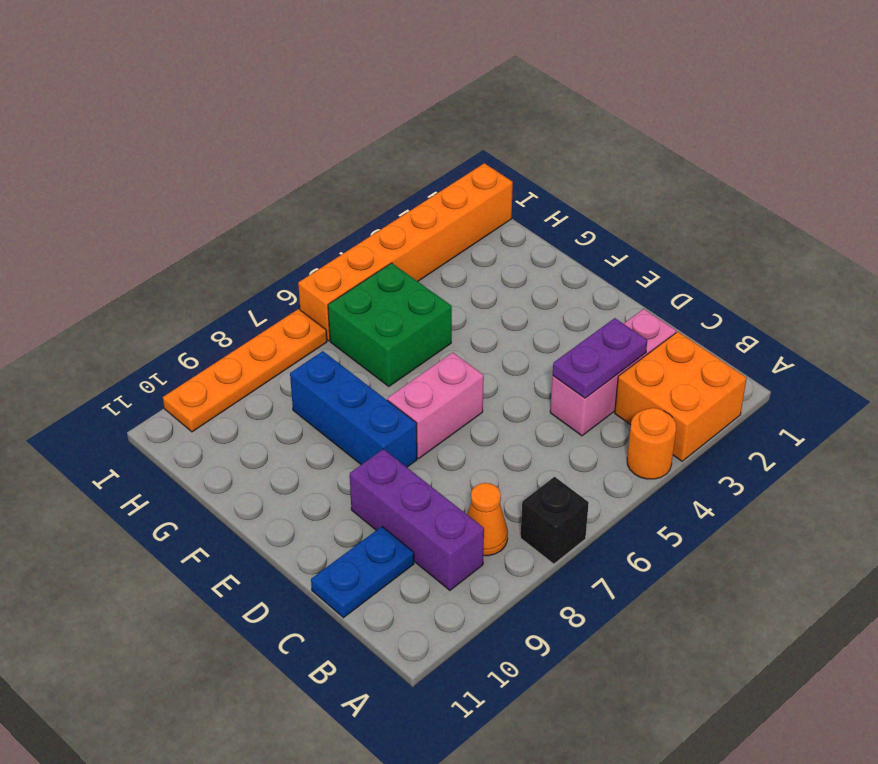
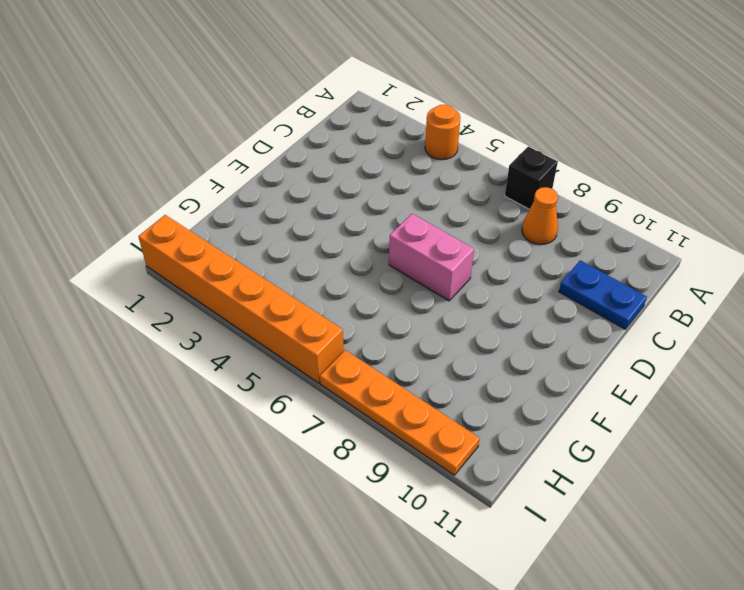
none -> orange brick A2:B3 level 1
none -> purple brick B9:D9 level 1
none -> pink brick C2:C4 level 1

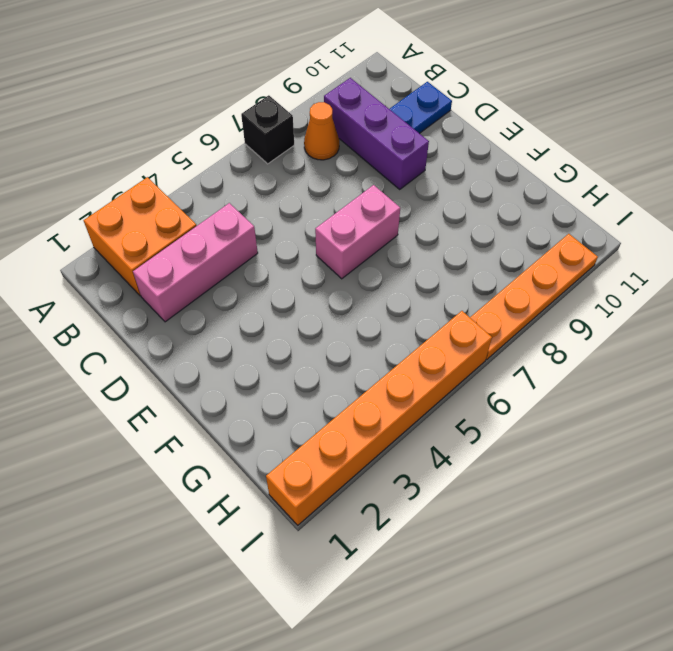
none -> orange round brick A4 level 1
none -> blue brick E8:G8 level 1
none -> green brick G5:H6 level 1

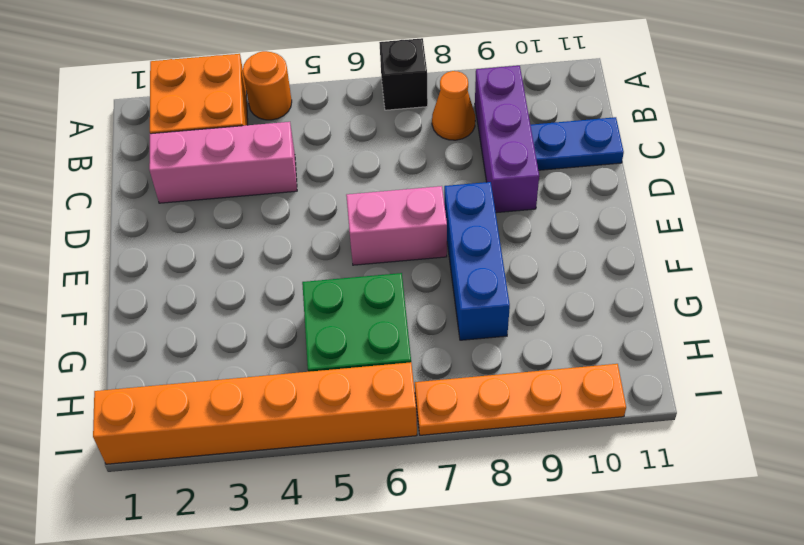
none -> purple plate C3:C4 level 2

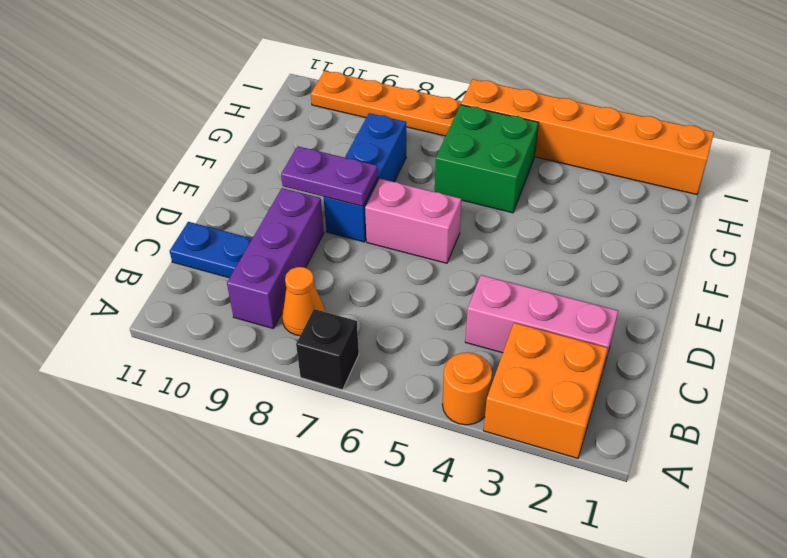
purple plate E8:E9 level 2 -> purple plate C3:C4 level 2

